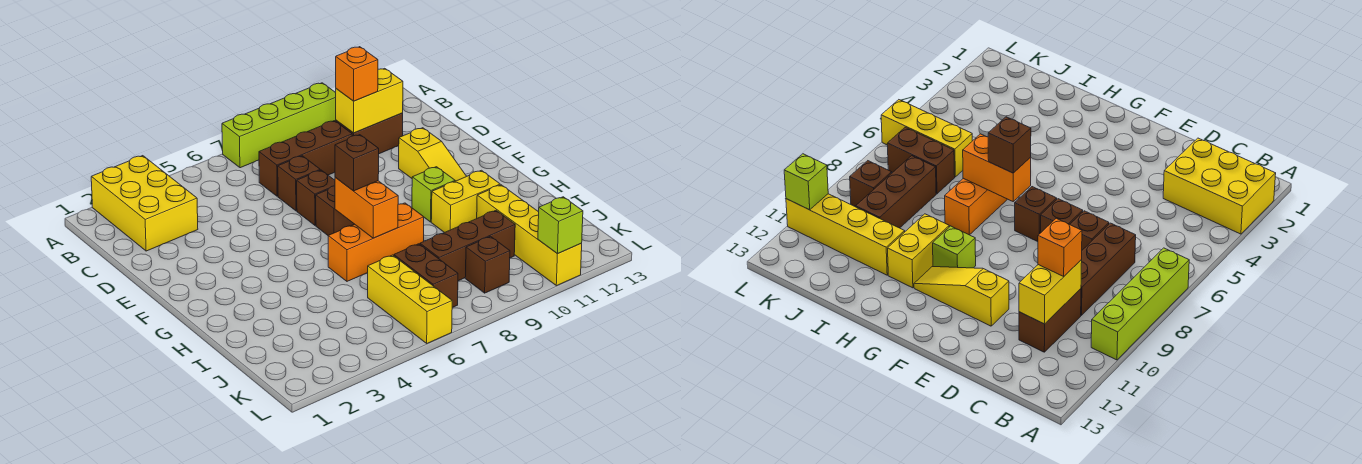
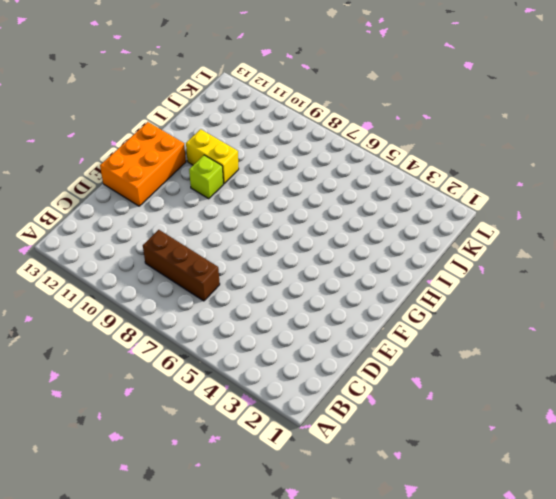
orange brick E12:G13 level 1 -> none
none -> yellow brick A2:C3 level 1
none -> lime brick A7:A10 level 1
none -> brown brick C10:C11 level 1

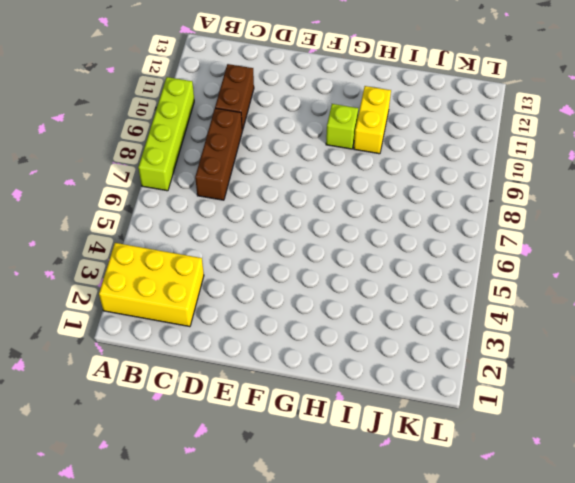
none -> brown brick D7 level 1
none -> brown brick E7 level 1
none -> yellow slope E11:G11 level 1 top E

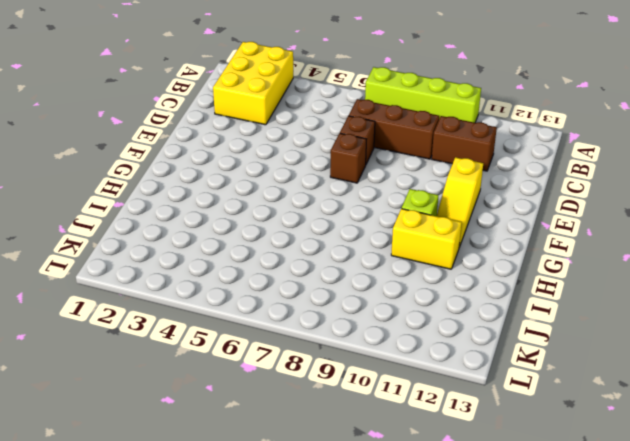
none -> brown brick F7 level 1
none -> orange brick H6:H8 level 1
none -> yellow brick I11:L11 level 1

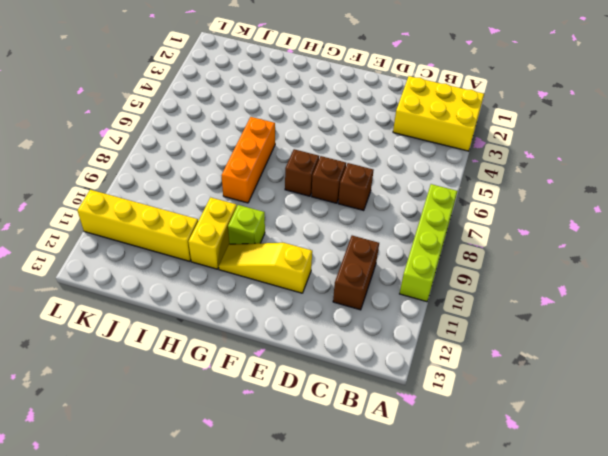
none -> brown brick C7:C9 level 1
none -> yellow brick J6:L6 level 1
none -> brown brick J7:K7 level 1

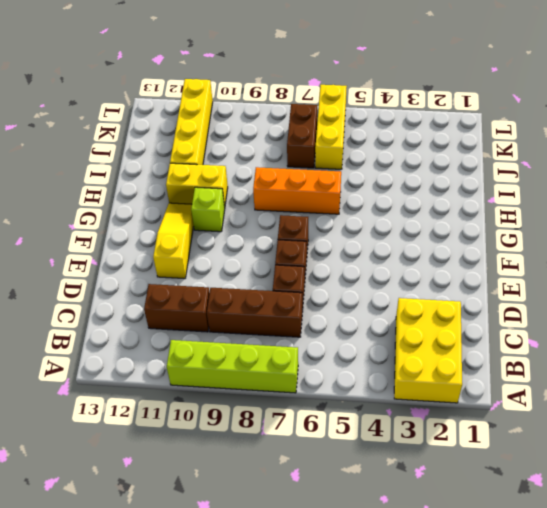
none -> brown brick J8:J10 level 1
none -> brown brick K9 level 1
none -> yellow brick C10:C11 level 2

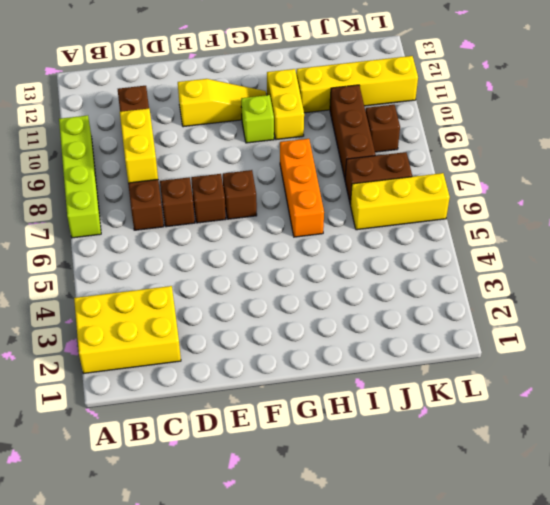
yellow brick C8:C9 level 2 -> yellow brick C10:C11 level 2
none -> orange brick G7:H7 level 2
none -> lime brick L11 level 2
none -> orange brick C10 level 3

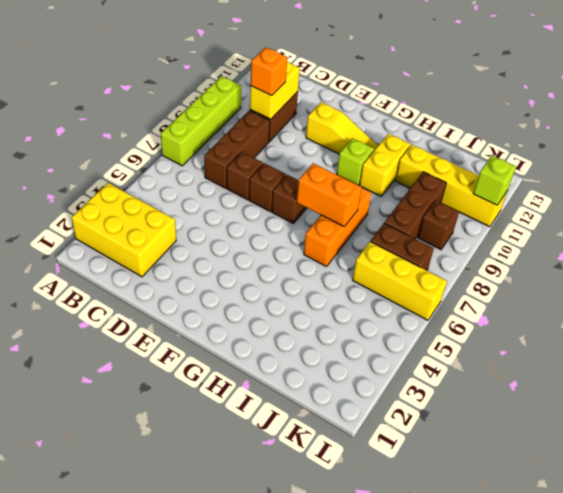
none -> brown brick G7 level 3

